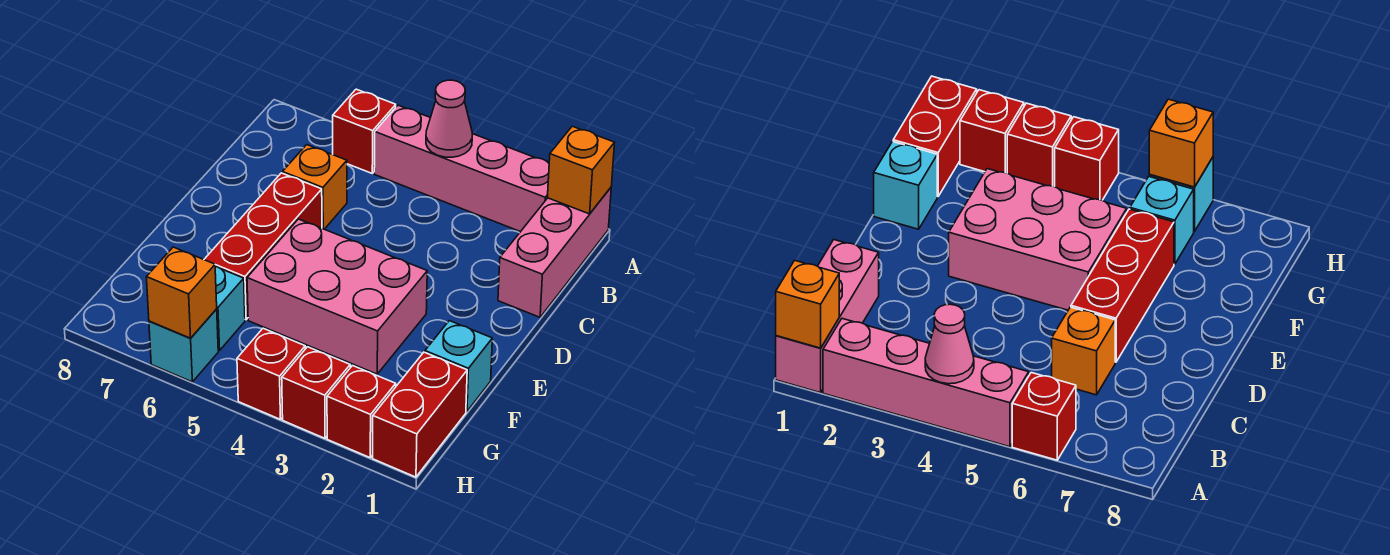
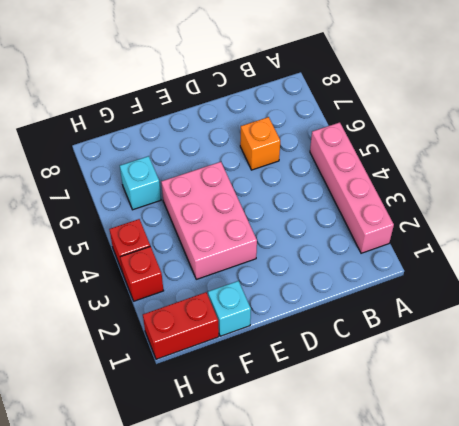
none -> pink brick A1:C1 level 1
none -> red brick A6 level 1
none -> red brick D6:F6 level 1

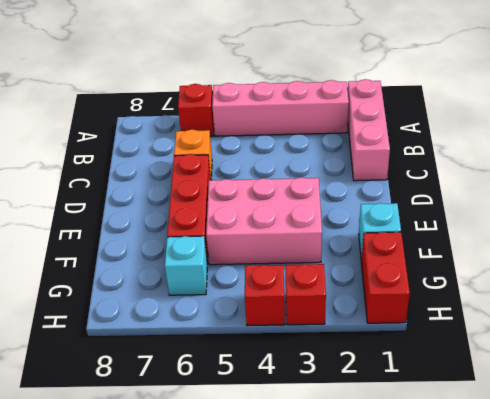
none -> red brick H2 level 1
none -> cyan brick H6 level 1
none -> orange brick A1 level 2

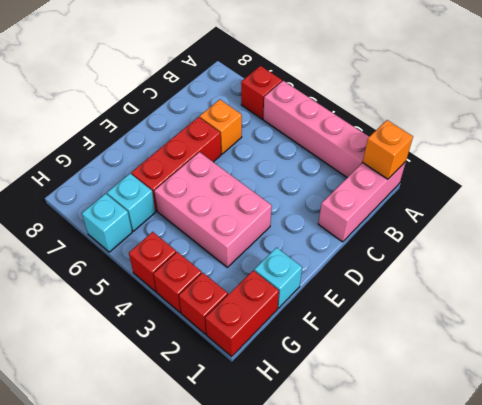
none -> pink cone A4 level 2
none -> orange brick H6 level 2

